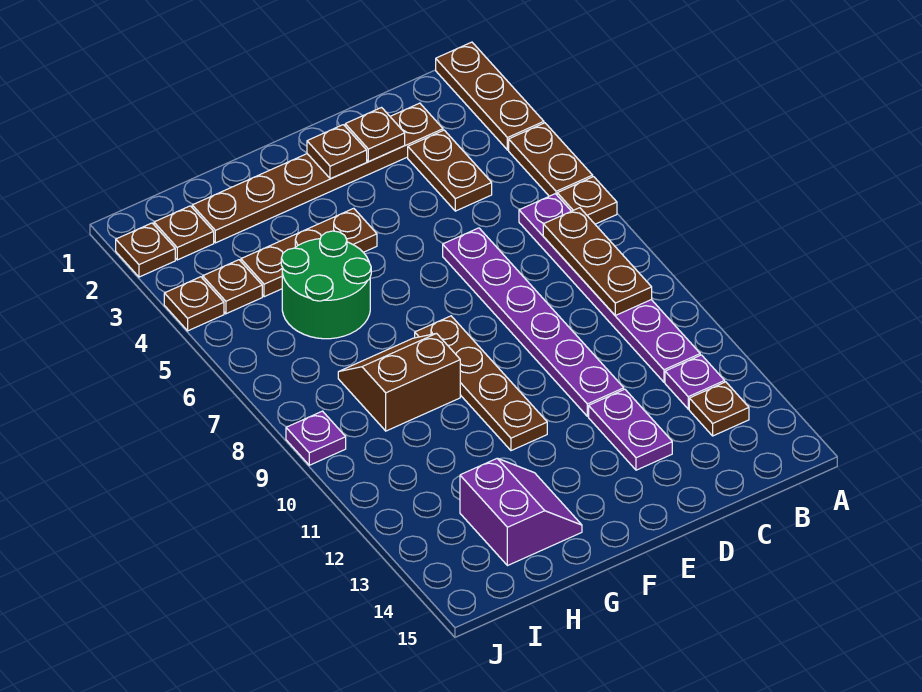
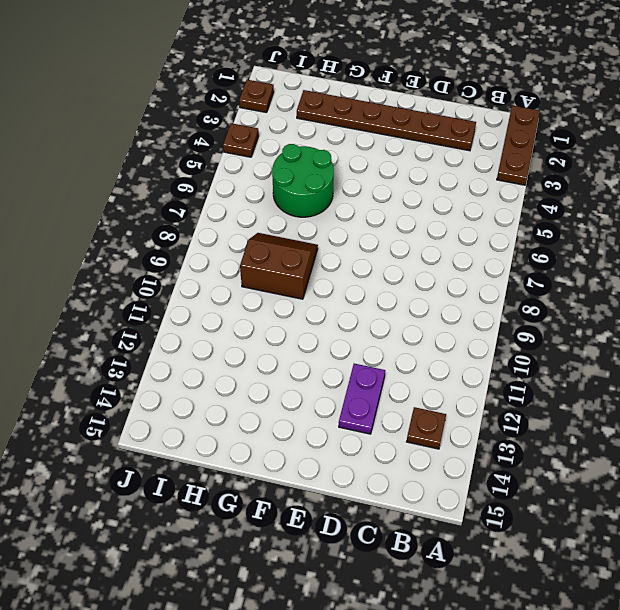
none -> brown plate A4:A5 level 1
none -> brown plate A6 level 1
none -> purple plate B6:B11 level 1

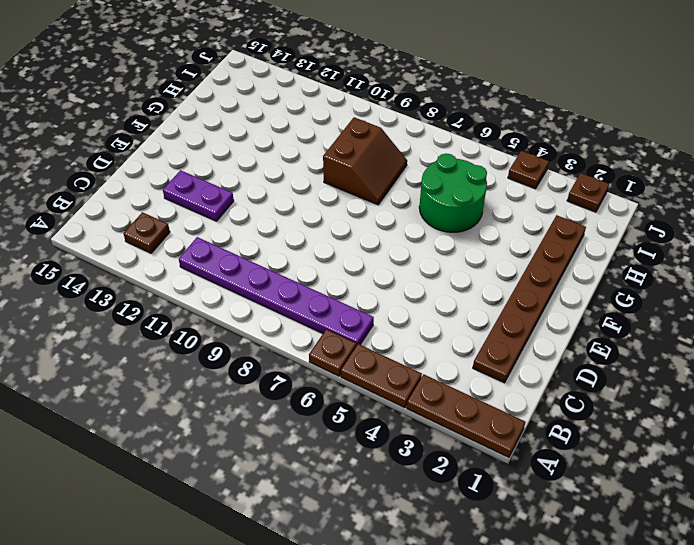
none -> purple plate B12 level 1
none -> brown plate C3:C4 level 1
none -> purple plate D6:D11 level 1

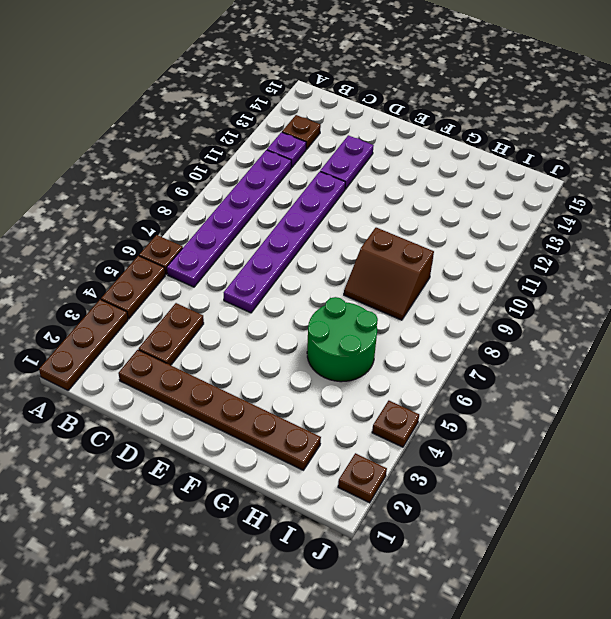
none -> brown plate F4:H4 level 1
none -> brown plate F8:F11 level 1
none -> purple slope G13:H14 level 1 top H

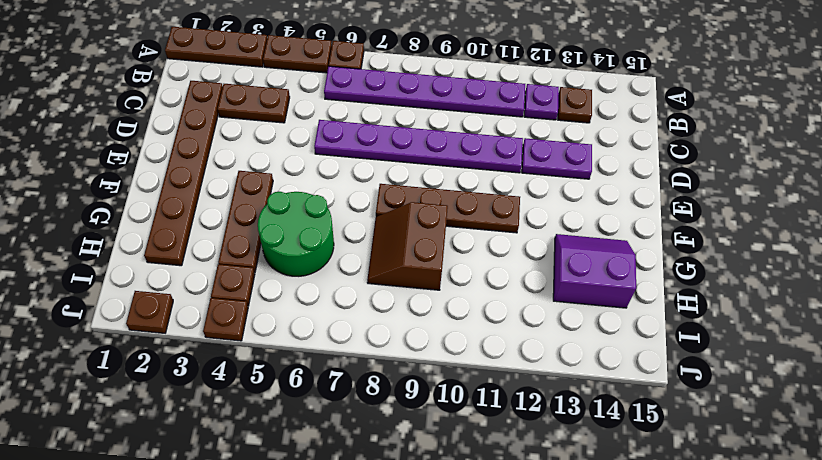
none -> brown plate I2 level 1
none -> purple plate J9 level 1
none -> brown plate B7:B9 level 2

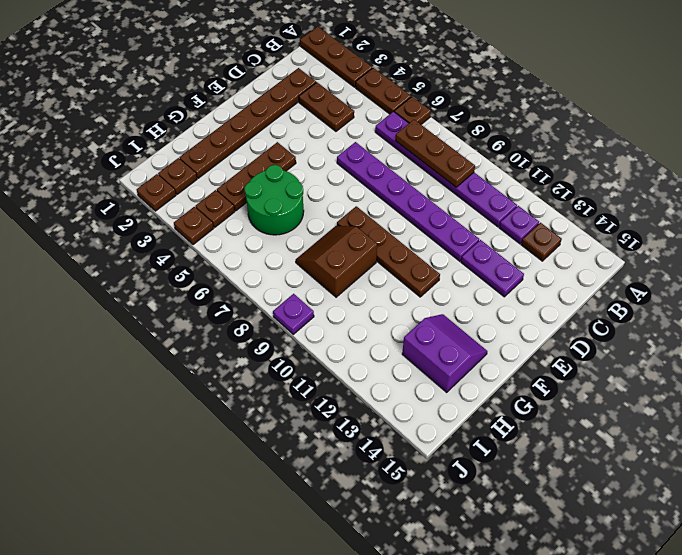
none -> brown plate D2 level 2
none -> brown plate E2 level 2

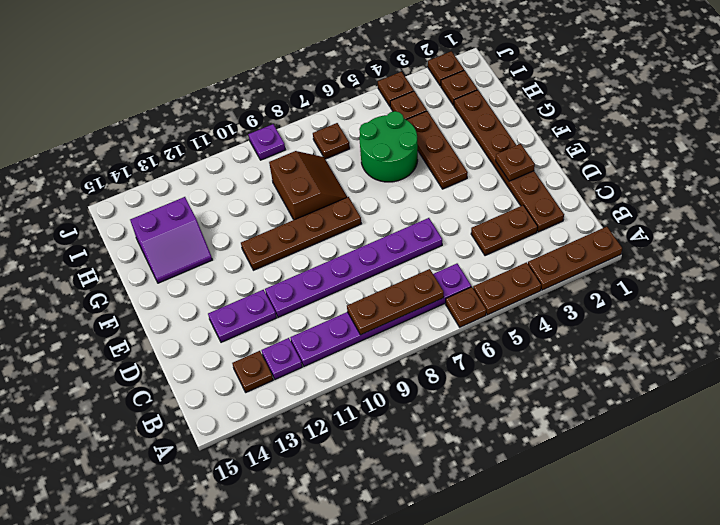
brown plate I7 level 1 -> brown plate D2 level 2

